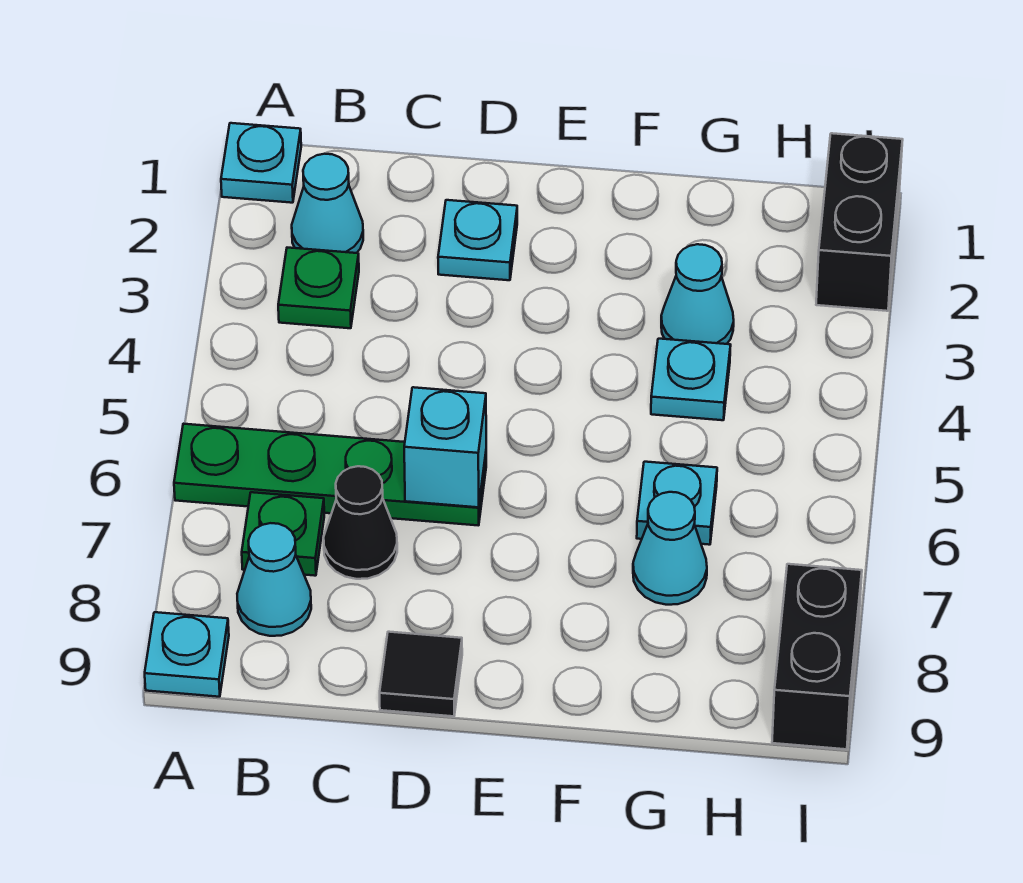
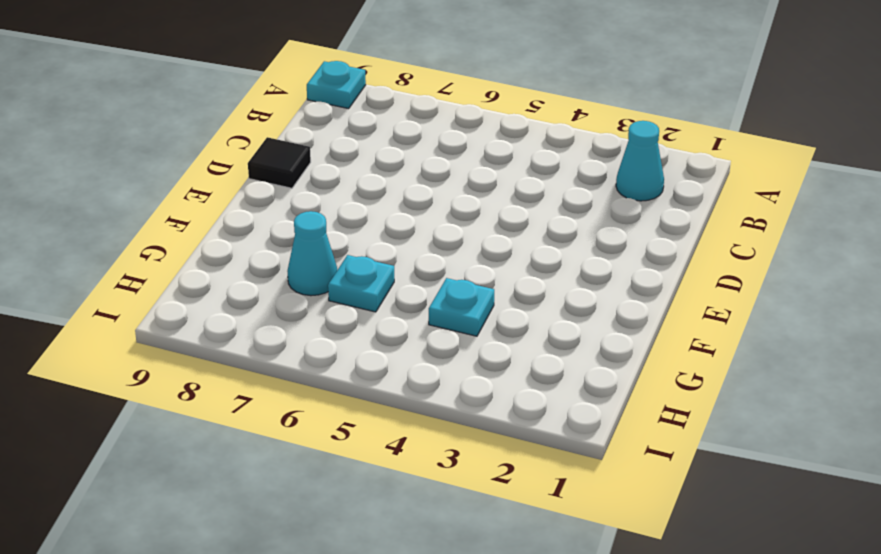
none -> cyan plate A1 level 1
none -> green plate A6:D6 level 1
none -> green plate B3 level 1

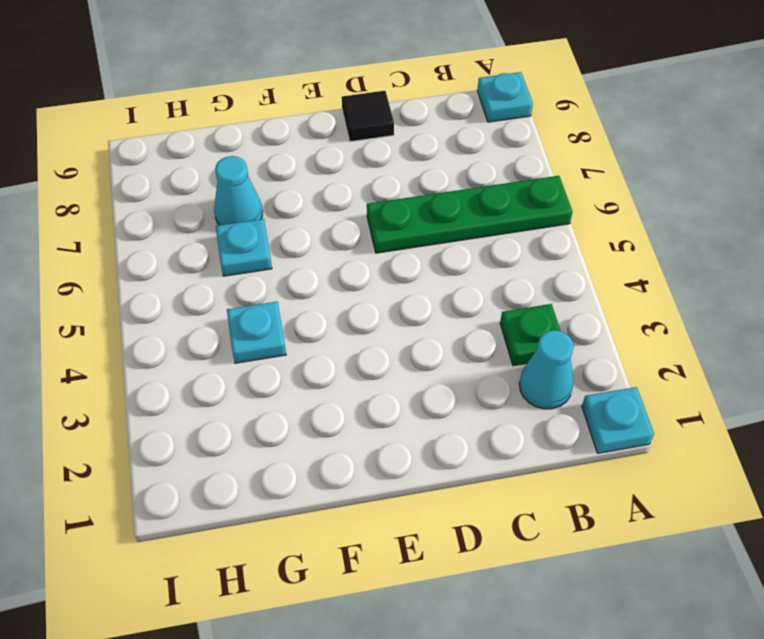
none -> green plate B7 level 1
none -> cyan cone B8 level 1
none -> black cone C7 level 1

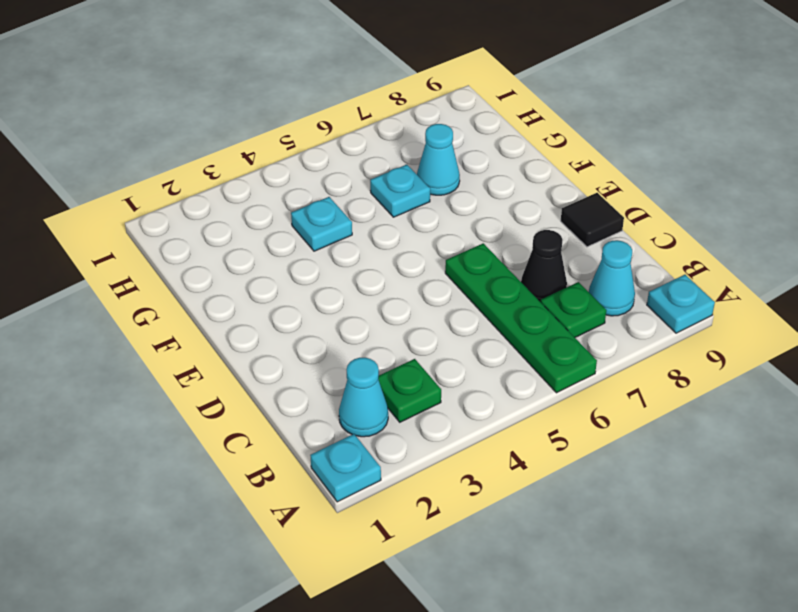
none -> cyan plate D2 level 1
none -> cyan cone G3 level 1
none -> black brick I1:I2 level 1

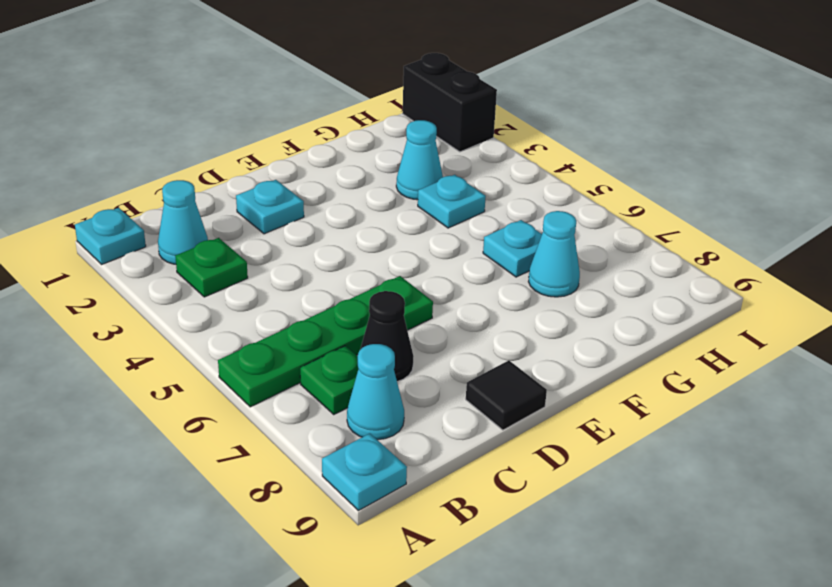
none -> black brick I8:I9 level 1
none -> cyan brick D6 level 2

